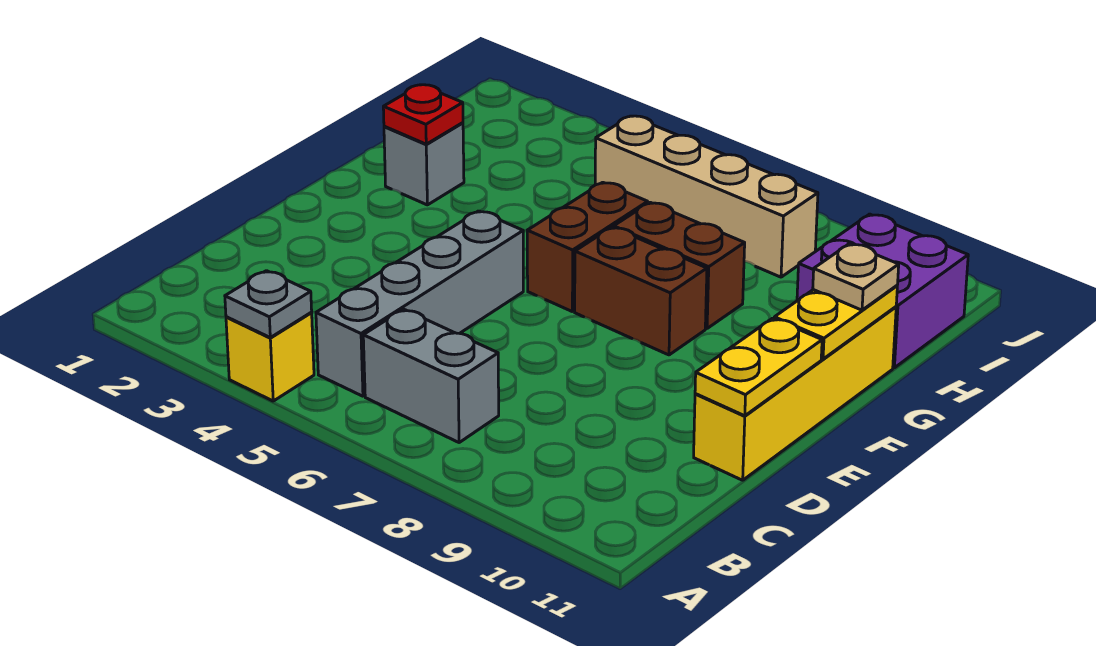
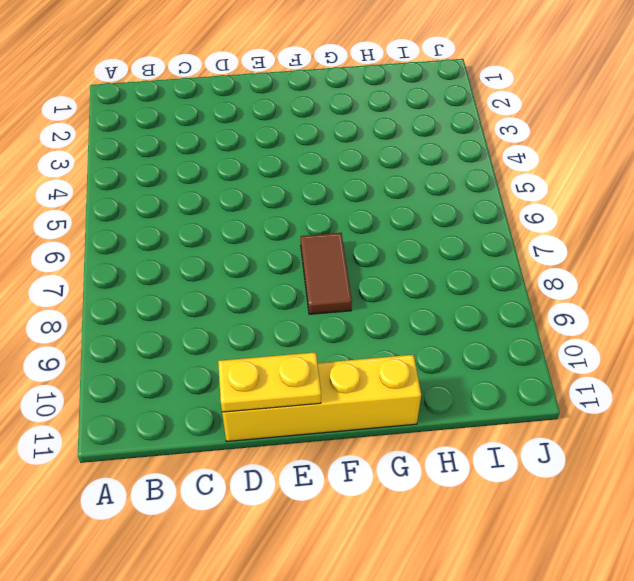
brown tile F7:F8 level 1 -> brown brick F7:F8 level 1
none -> yellow brick A4 level 1
none -> grey brick B5:E5 level 1
none -> grey brick B6:B7 level 1

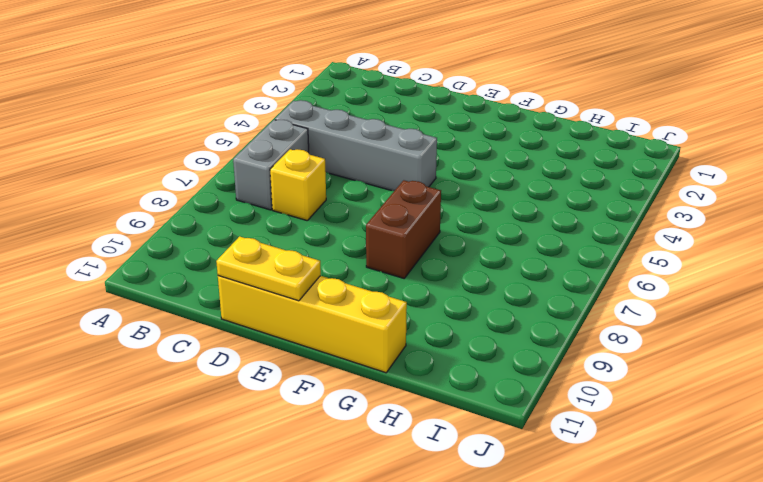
yellow brick C7 level 1 -> yellow brick A4 level 1
none -> brown brick F6:G6 level 1
none -> grey brick G2 level 1
none -> brown brick G7:G8 level 1

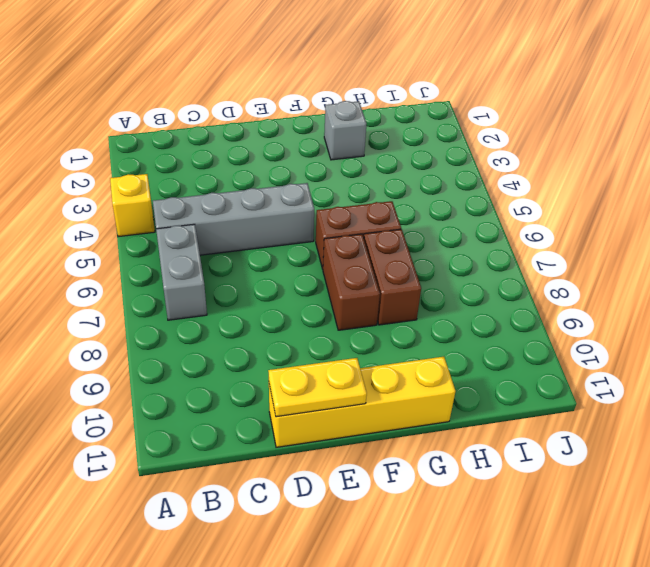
none -> purple brick H10:I11 level 1
none -> tan brick I5:I8 level 1
none -> grey plate A4 level 2

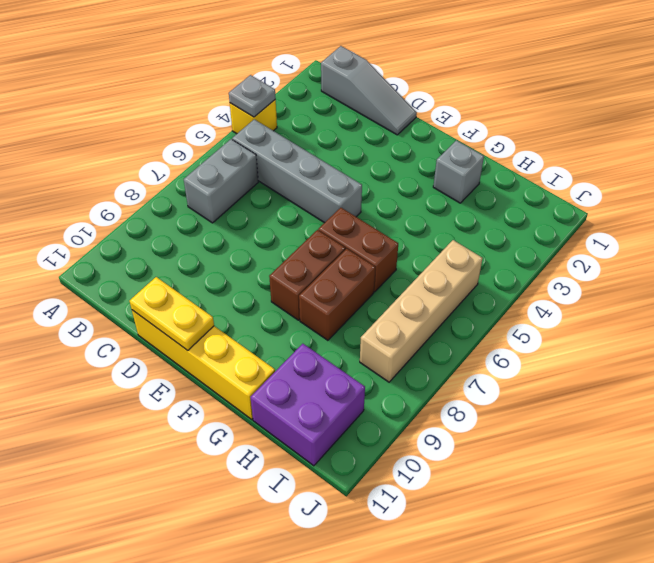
grey slope B1:D1 level 1 top B -> none
none -> yellow plate F11:G11 level 2
none -> red plate G2 level 2
none -> tan plate G11 level 3

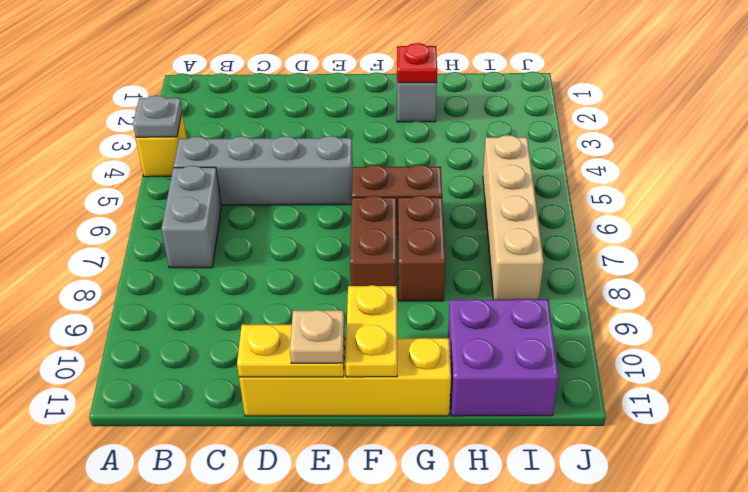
tan plate E11 level 3 -> tan plate G11 level 3
yellow plate F10:F11 level 2 -> yellow plate F11:G11 level 2

